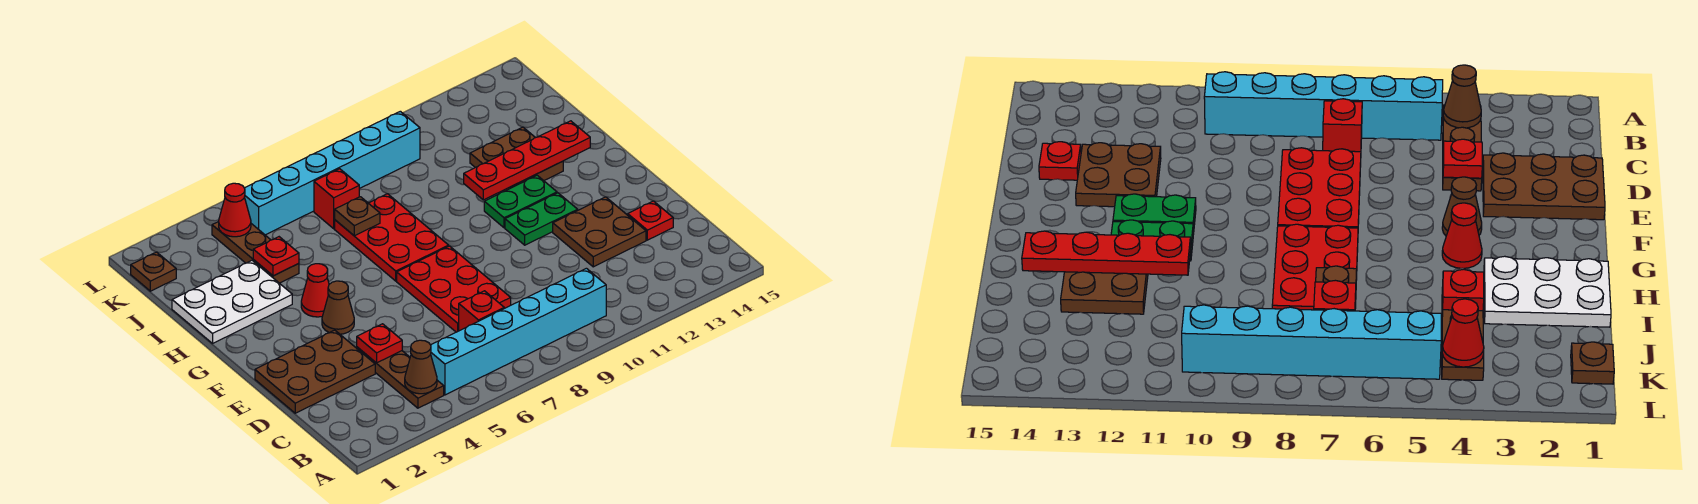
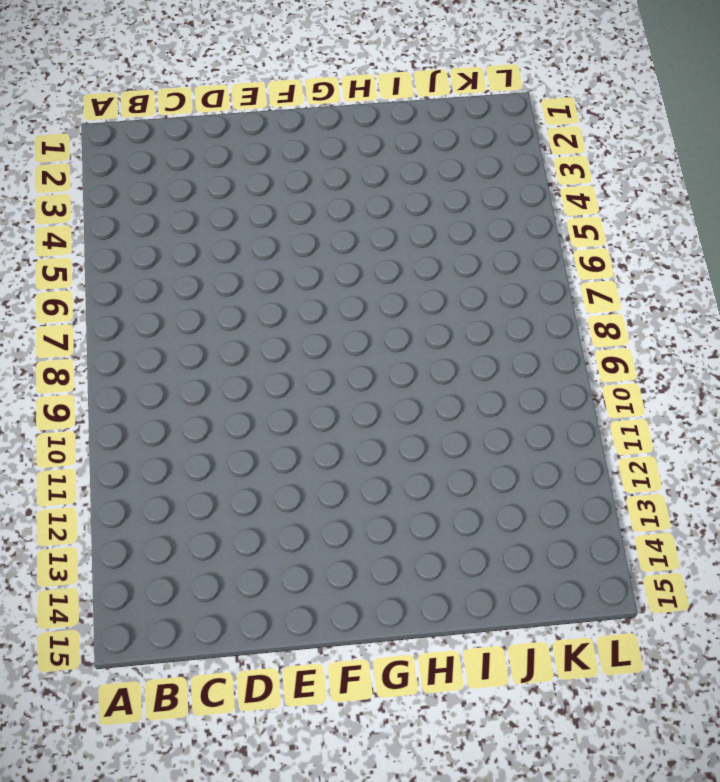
none -> brown plate B4:D4 level 1
none -> cyan brick B5:B10 level 1
none -> red brick C7 level 1

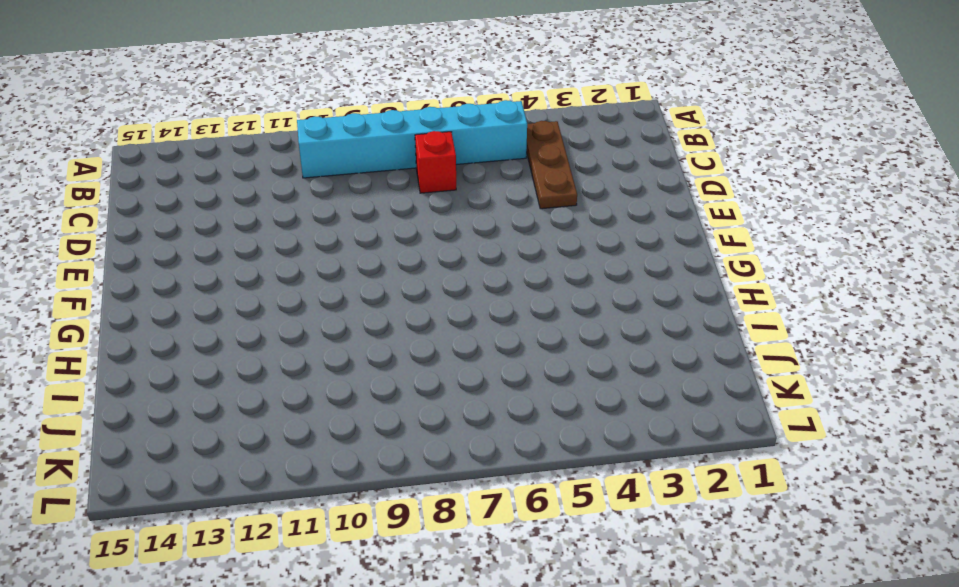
none -> brown plate D1:E3 level 1
none -> red plate D7:F8 level 1
none -> brown plate D12:E13 level 1

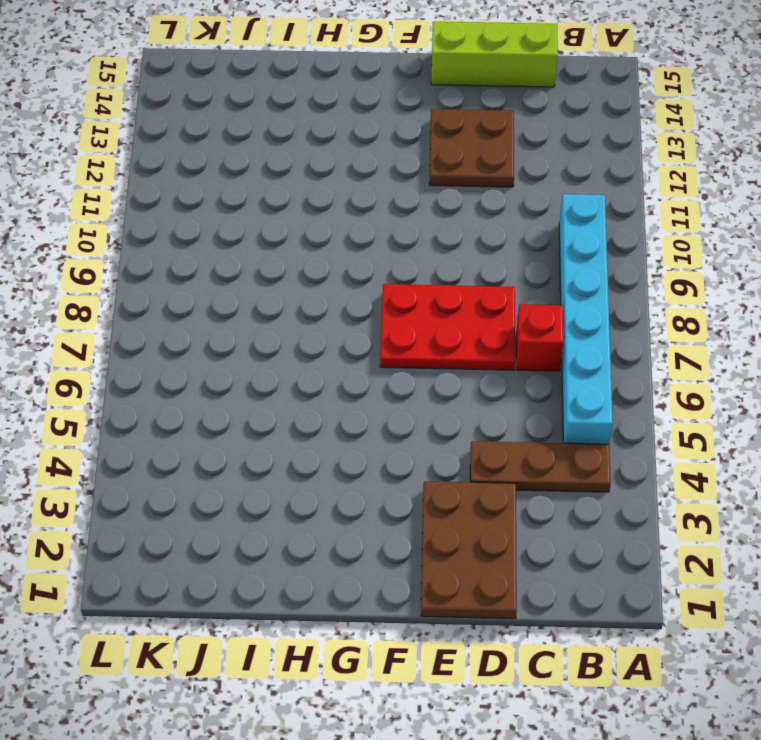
lime brick C15:E15 level 1 -> none
none -> red plate D14 level 1
none -> brown cone F4 level 1
none -> green plate F11:F12 level 1

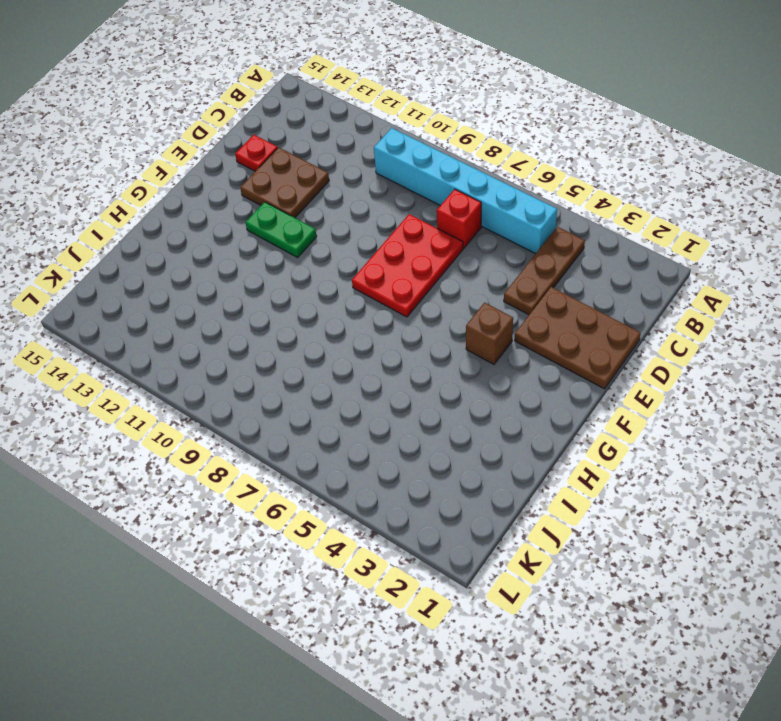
brown brick F4 level 1 -> brown cone F4 level 1
none -> red cone G4 level 1
none -> red plate G7:I8 level 1
none -> green plate G11:G12 level 1

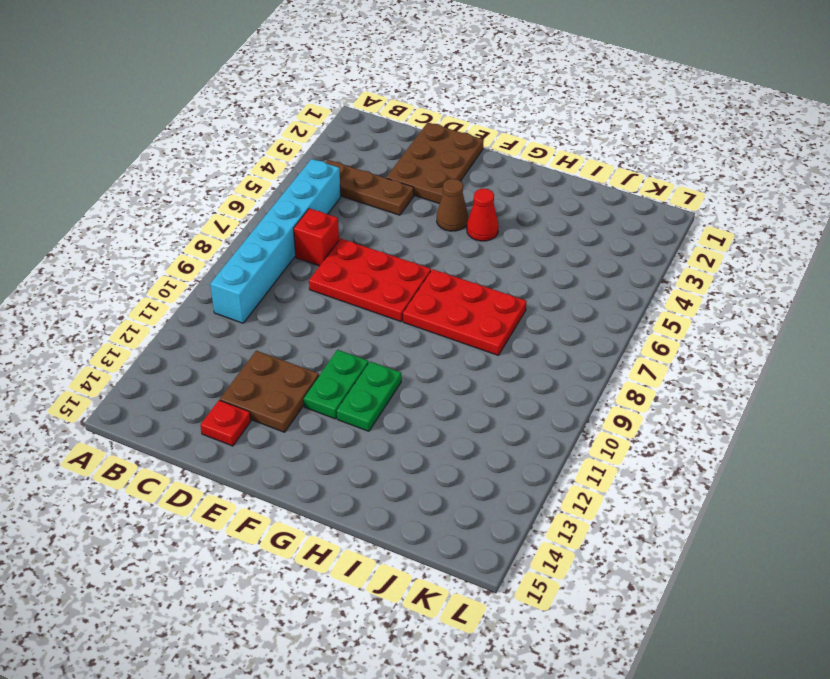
none -> white plate H1:I3 level 1
none -> brown plate H12:I13 level 1
none -> brown plate I4:K4 level 1

